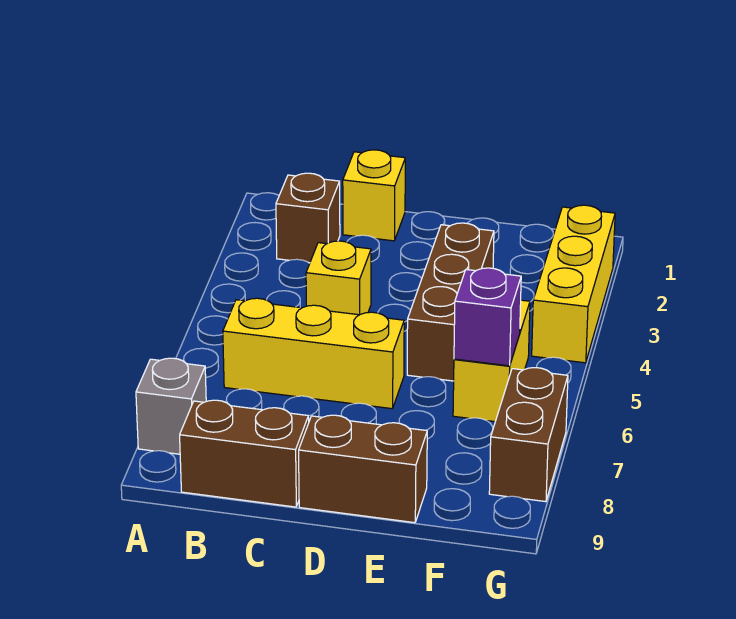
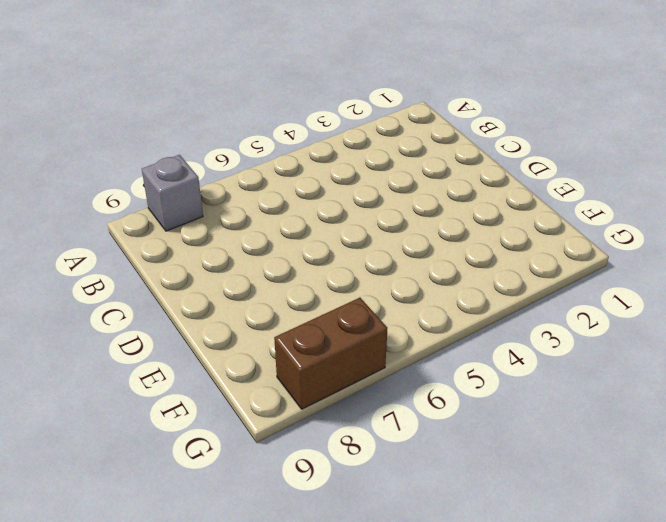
none -> brown brick B2 level 1
none -> yellow brick B6:D6 level 1
none -> brown brick B9:C9 level 1

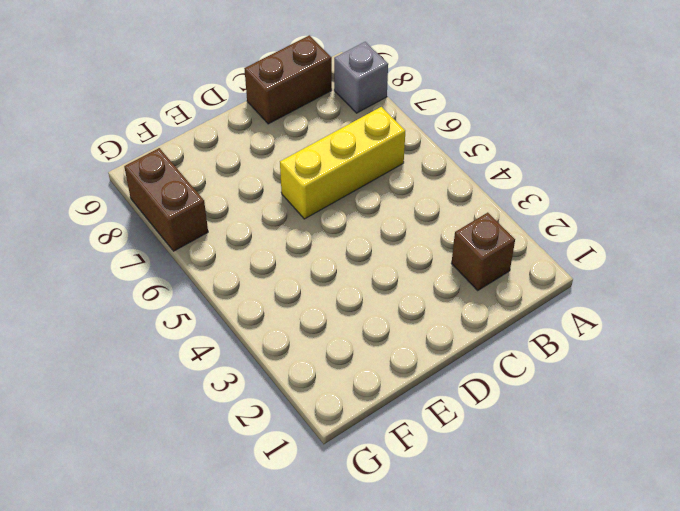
none -> yellow brick C1 level 1
none -> yellow brick C4 level 1
none -> brown brick D9:E9 level 1

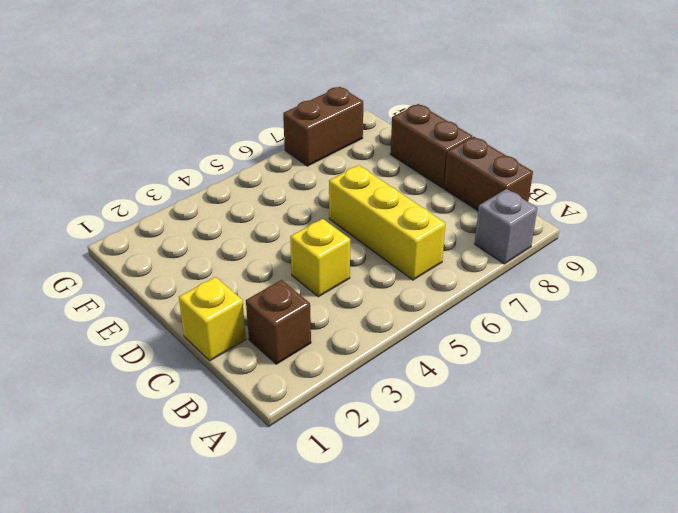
none -> brown brick E3:E5 level 1
none -> yellow brick F5:F6 level 1
none -> yellow brick G2:G4 level 1

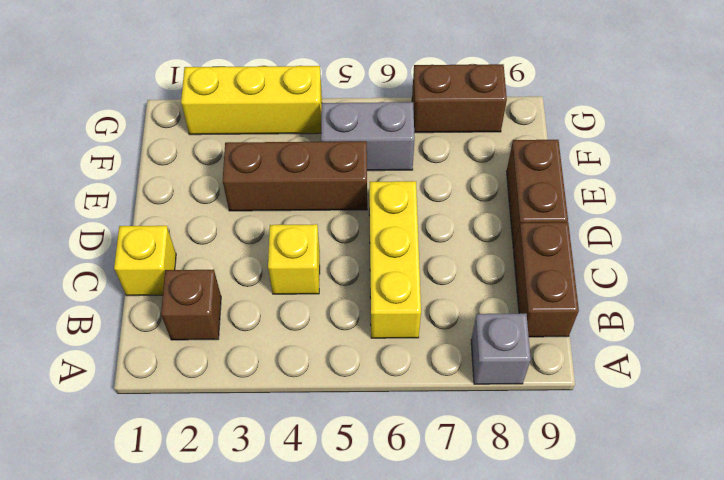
grey brick F5:F6 level 1 -> yellow brick F5:F6 level 1
none -> purple brick F6 level 2

